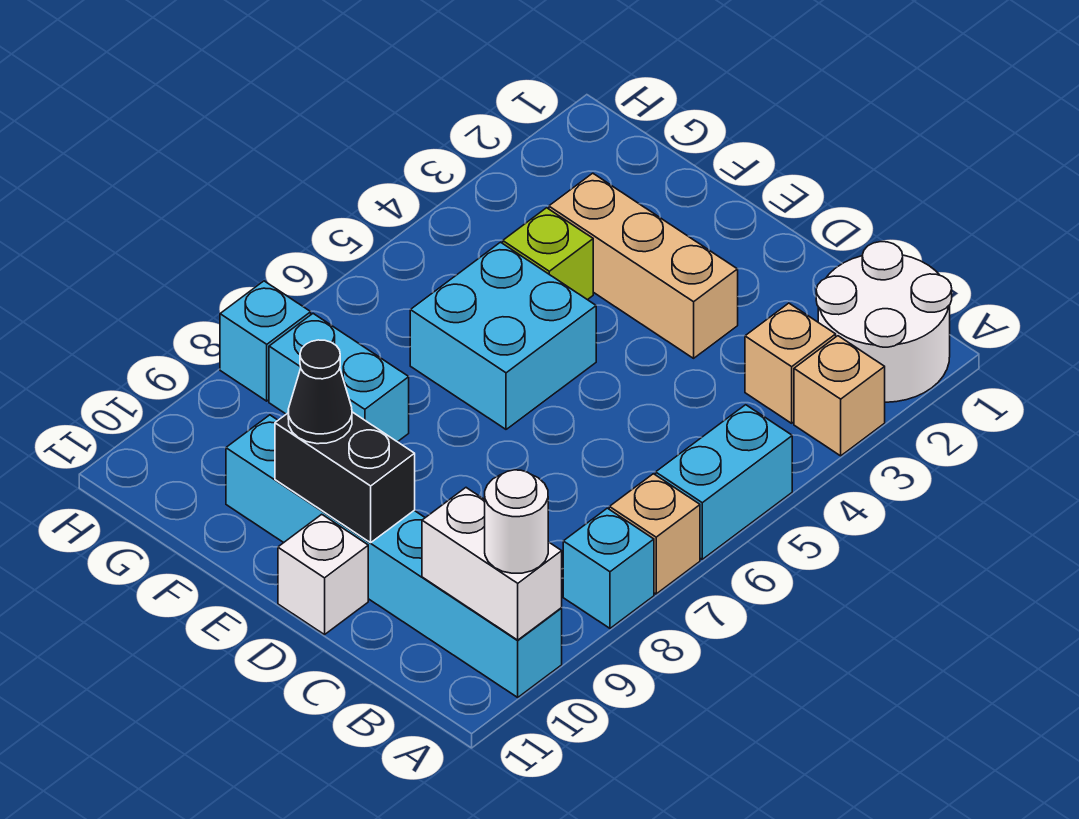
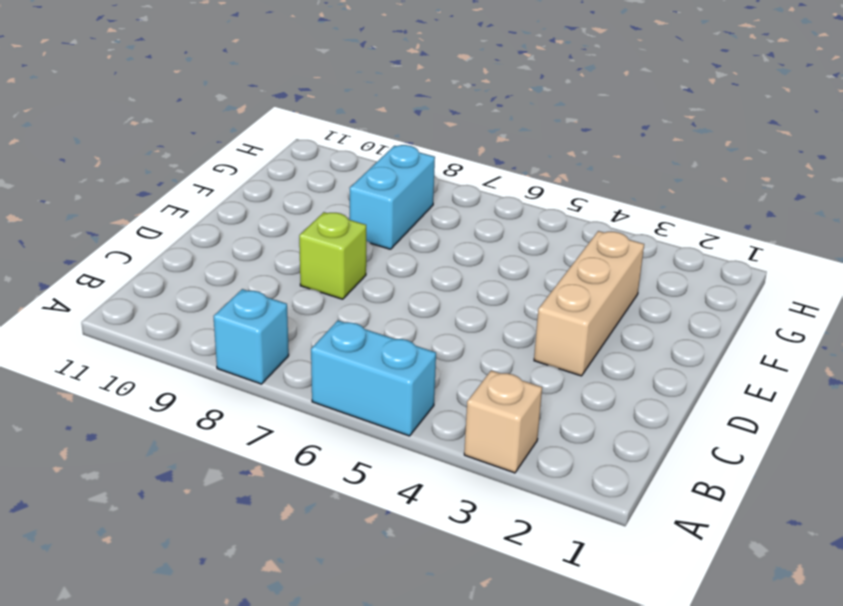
lime brick D8 level 1 -> lime brick F4 level 1
none -> white round brick A1:B2 level 1
none -> tan brick A7 level 1
none -> cyan brick A10:F10 level 1

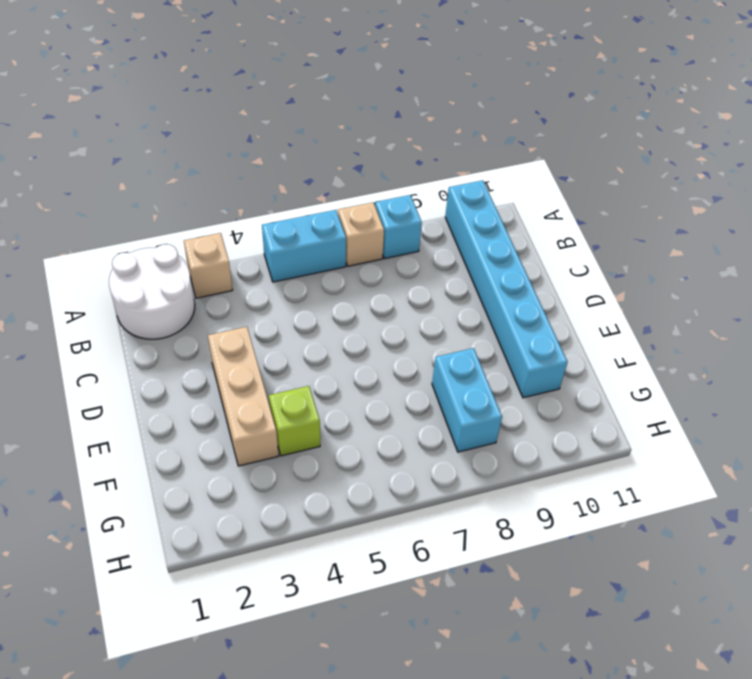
none -> tan brick B3 level 1
none -> white brick D11 level 1
none -> cyan brick E5:F6 level 1

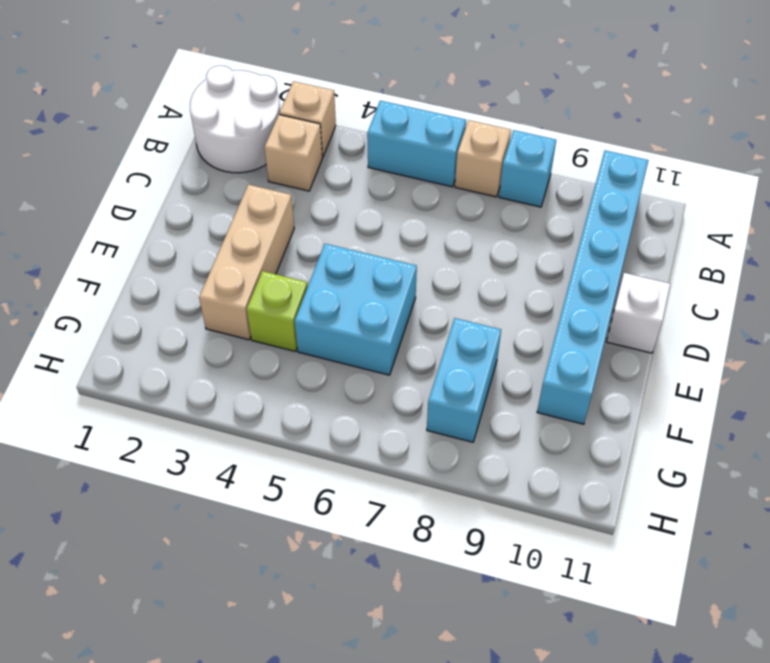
none -> cyan brick H8 level 1
none -> white brick A10:B10 level 2
none -> black brick D10:E10 level 2

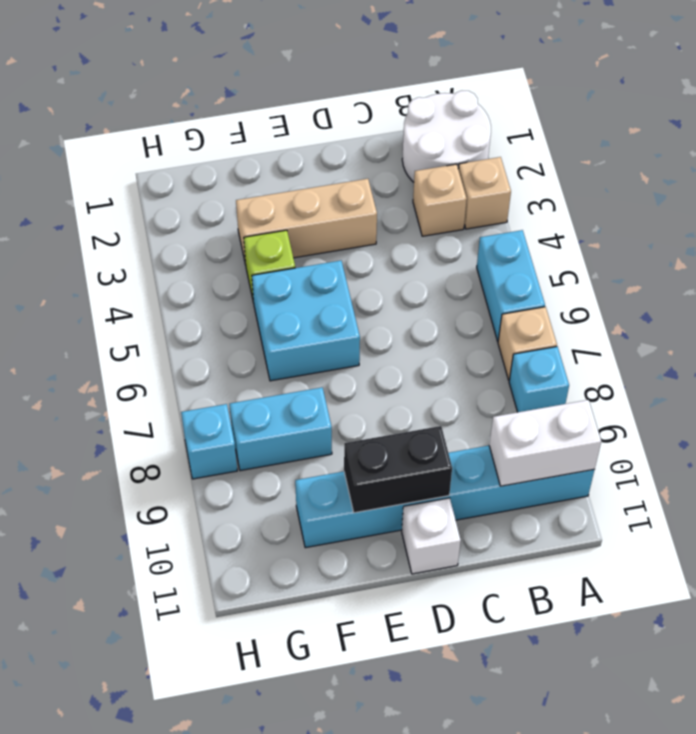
none -> white round brick A10 level 3
none -> black cone E10 level 3

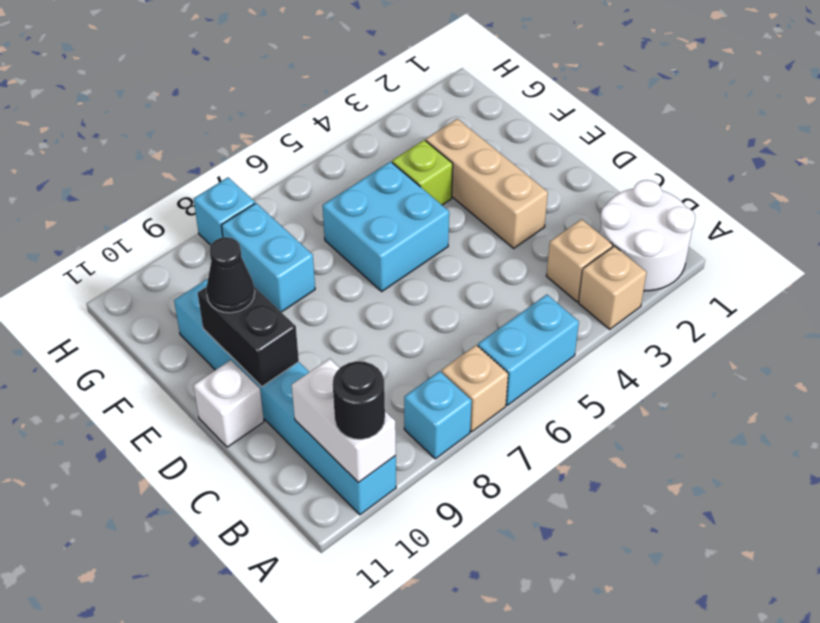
black round brick A10 level 3 -> white round brick A10 level 3

